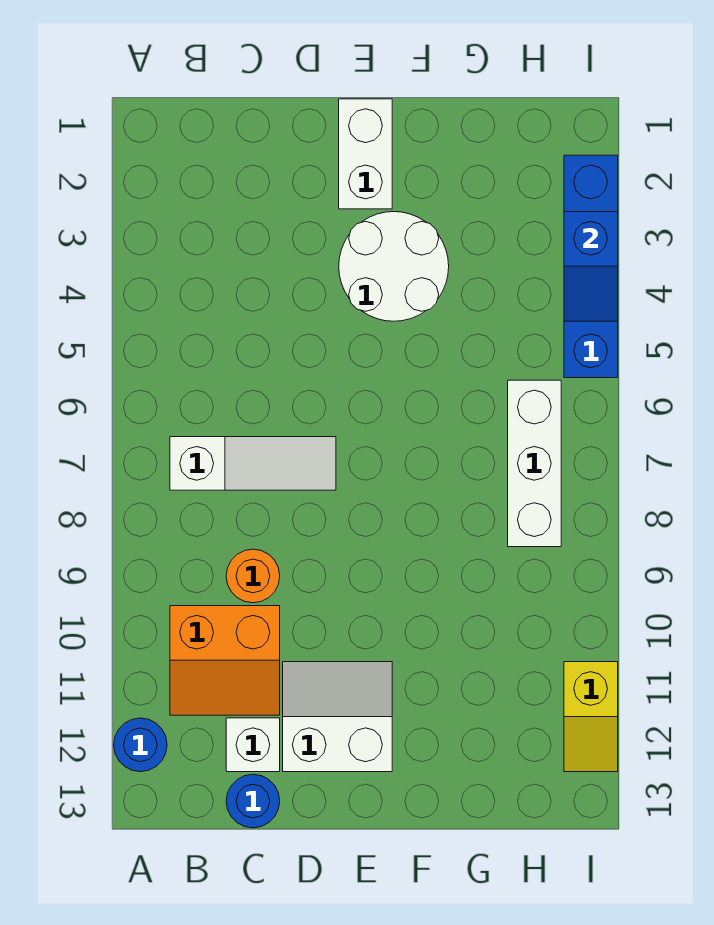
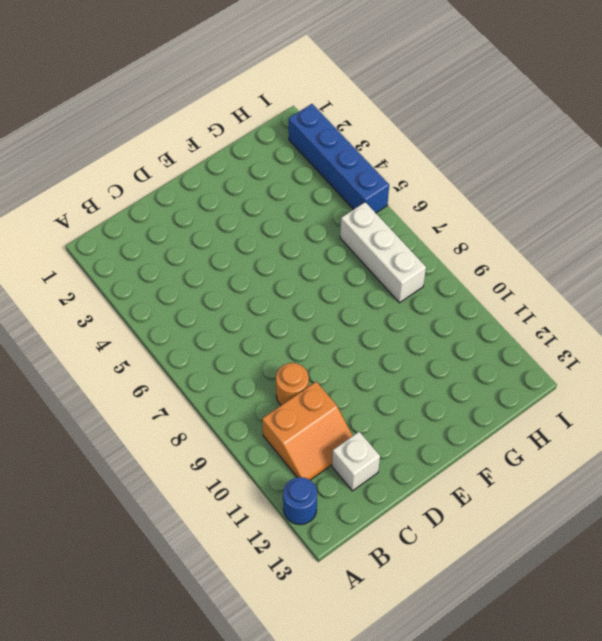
none -> white slope B7:D7 level 1 top B
none -> blue round brick C13 level 1
none -> white slope D11:E12 level 1 top 12

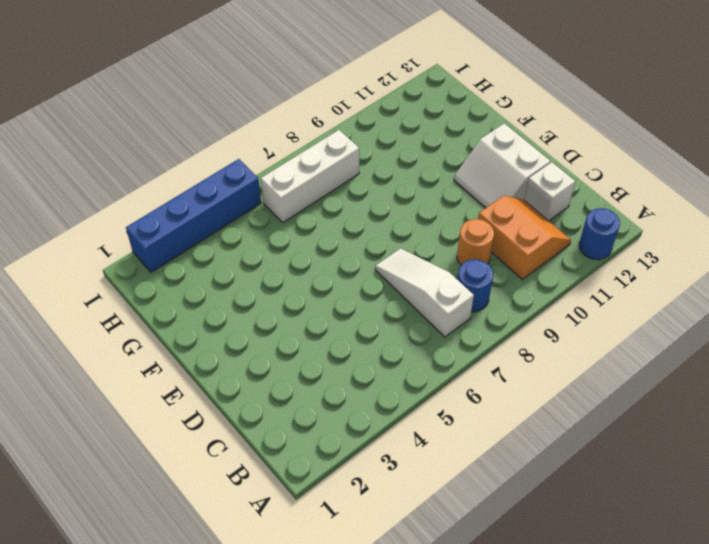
blue round brick B8 level 1 -> blue round brick C13 level 1
none -> white brick E1:E2 level 1
none -> white round brick E3:F4 level 1
none -> yellow slope I11:I12 level 1 top 11

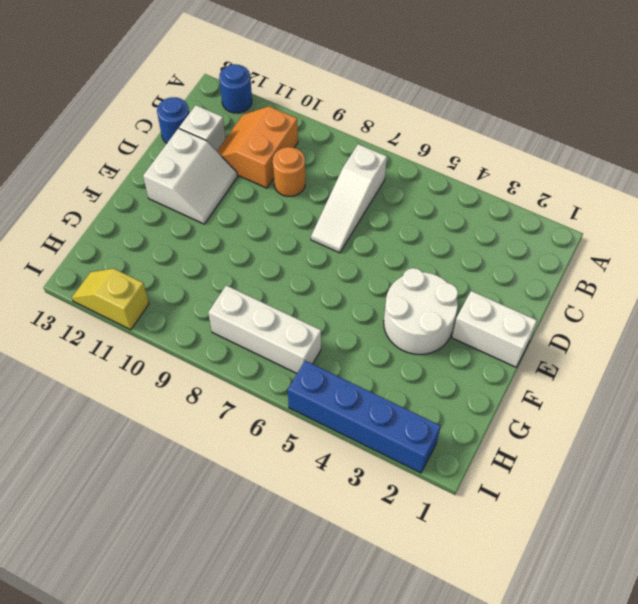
none -> blue slope I3:I4 level 2 top 3

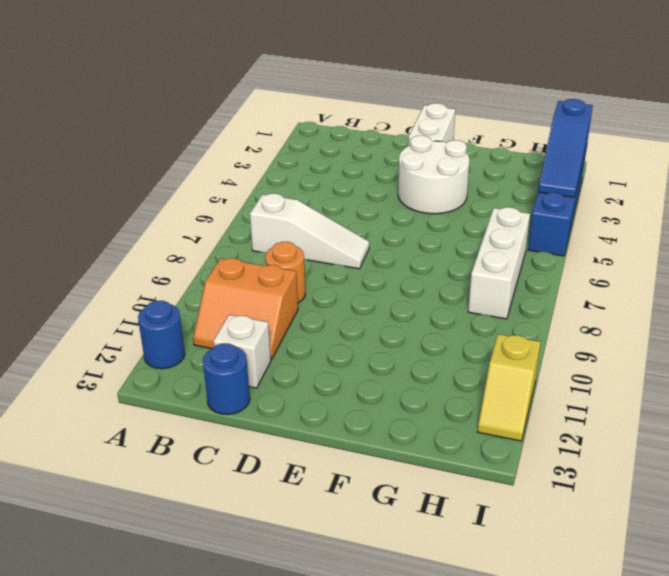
blue slope I2:I4 level 2 top 2 -> blue slope I3:I4 level 2 top 3
none -> white slope D11:E12 level 1 top 12

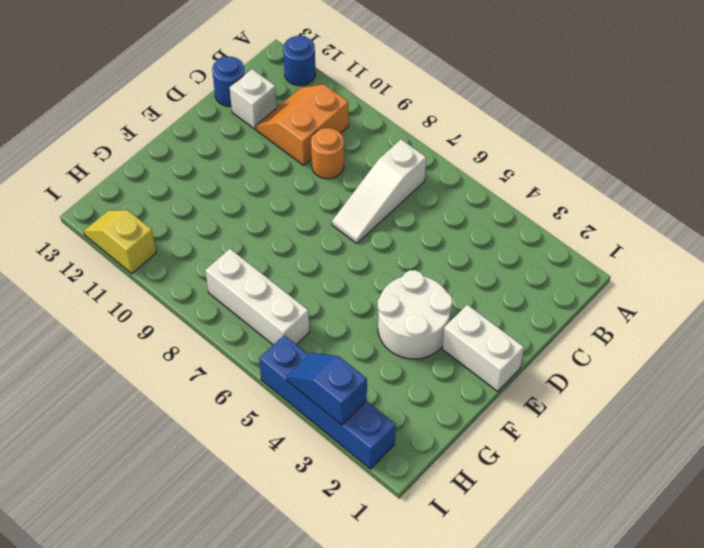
none -> white slope D11:E12 level 1 top 12

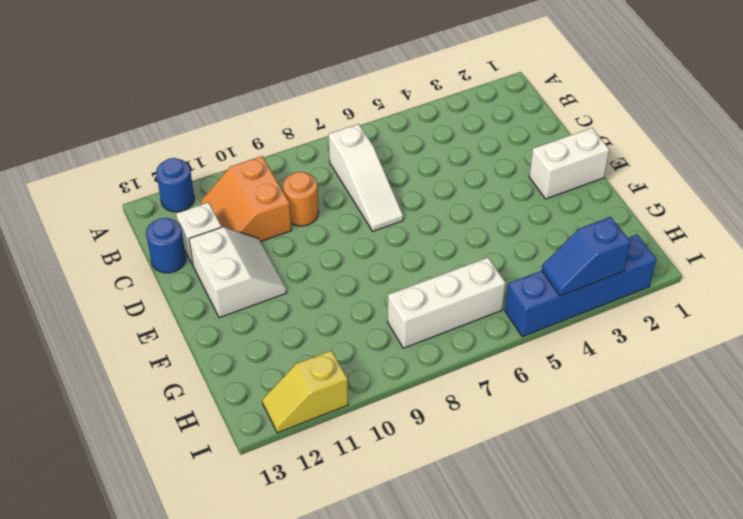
none -> white round brick E3:F4 level 1

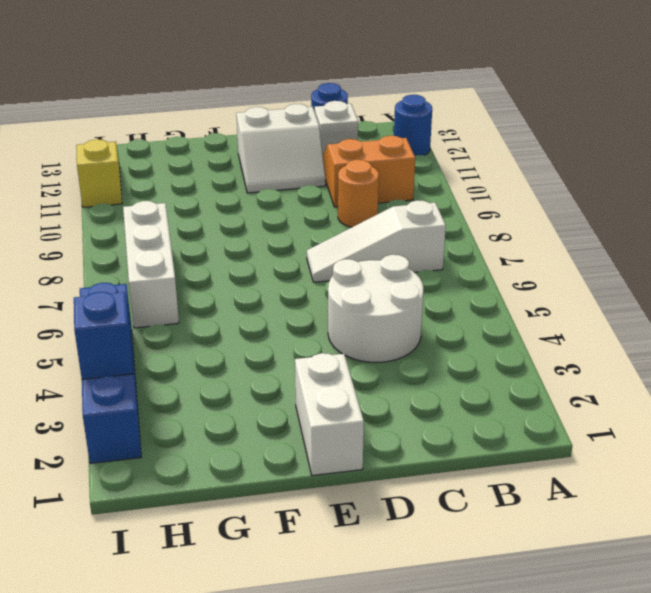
white round brick C4:D5 level 1 -> white round brick E3:F4 level 1

